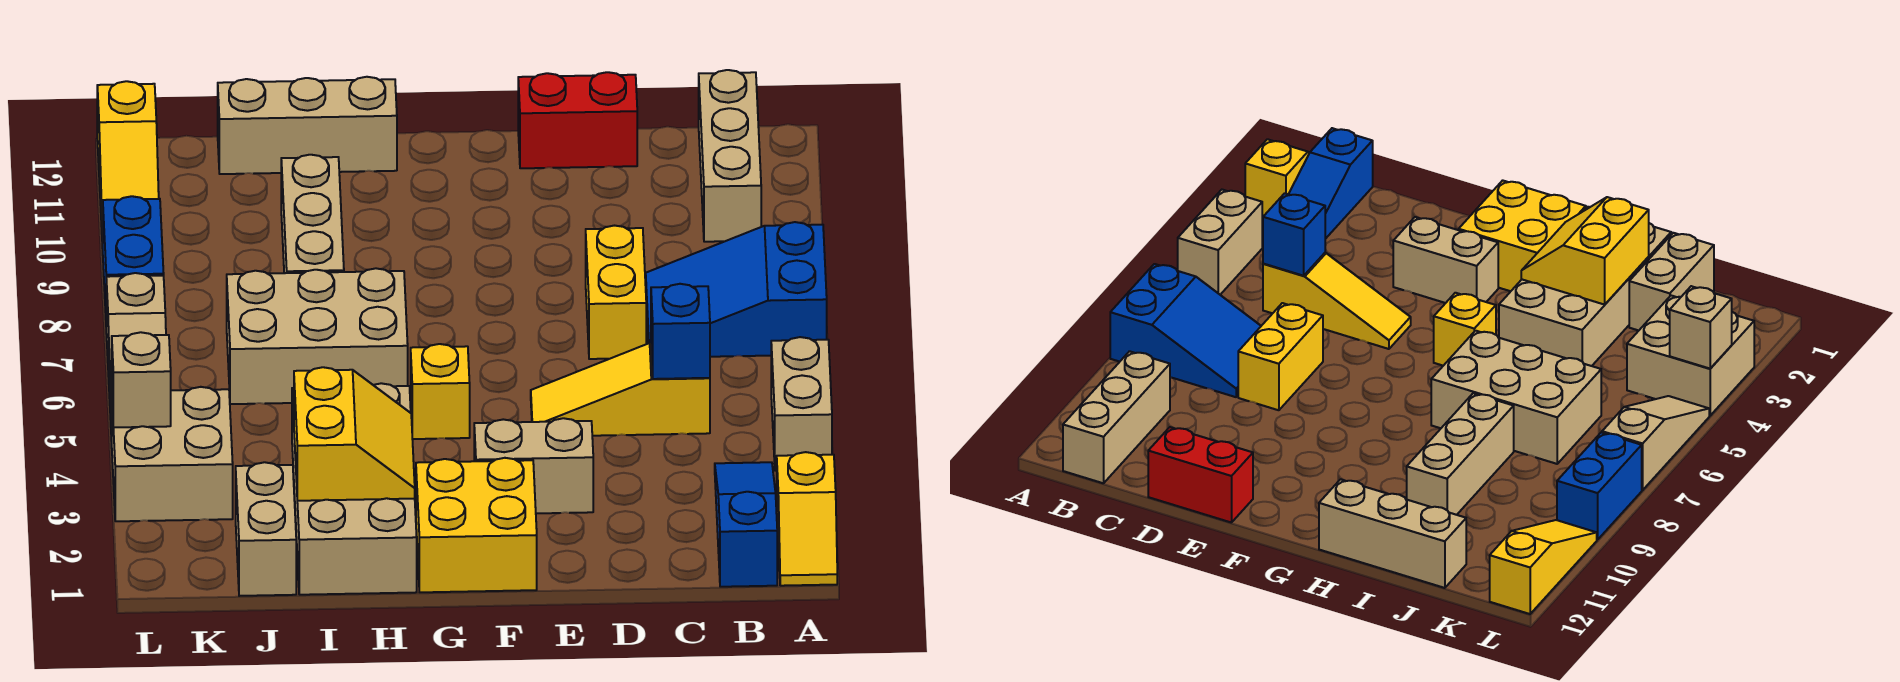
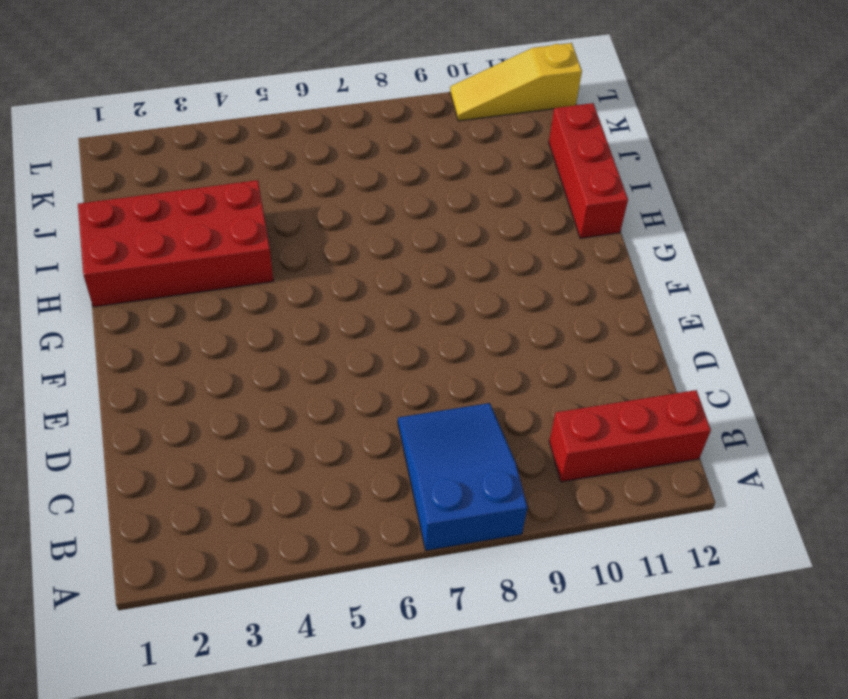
red brick B10:B12 level 1 -> tan brick B10:B12 level 1
red brick H1:I4 level 1 -> tan brick H1:I4 level 1
red brick H12:J12 level 1 -> tan brick H12:J12 level 1
none -> yellow slope A1:A2 level 1 top 2
none -> tan brick A4:A5 level 1
none -> blue slope B1:B3 level 1 top 1

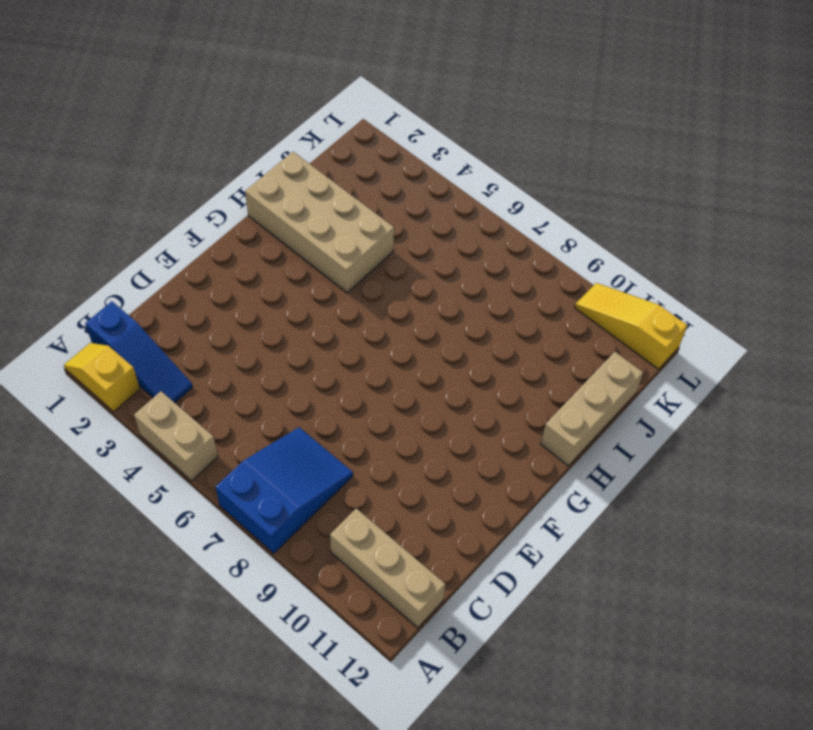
none -> yellow slope C5:E5 level 1 top C
none -> yellow brick D7:D8 level 1
none -> red brick D12:E12 level 1

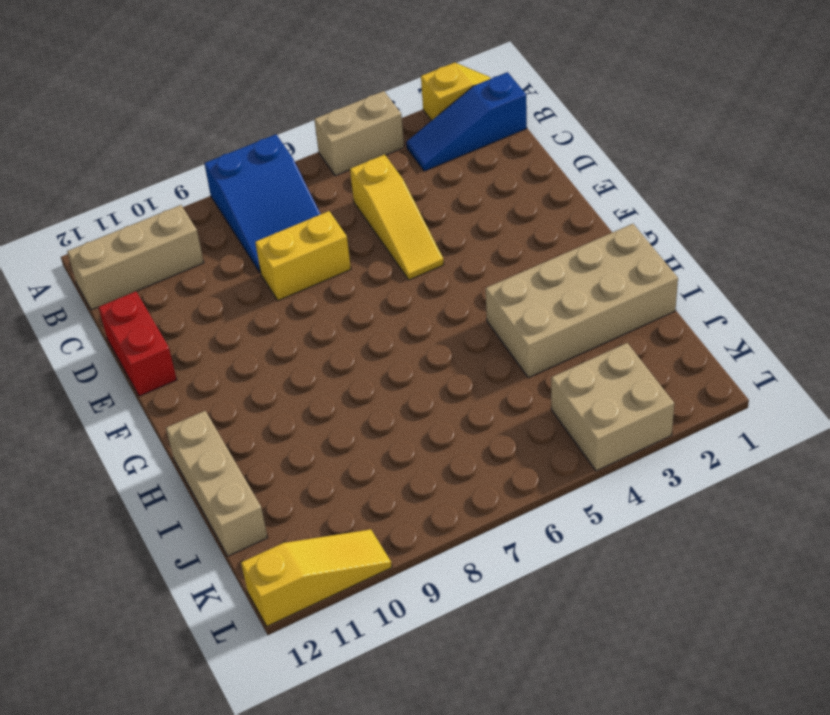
none -> tan brick E3:F3 level 1
none -> yellow brick F1:G2 level 1
none -> yellow brick G5 level 1

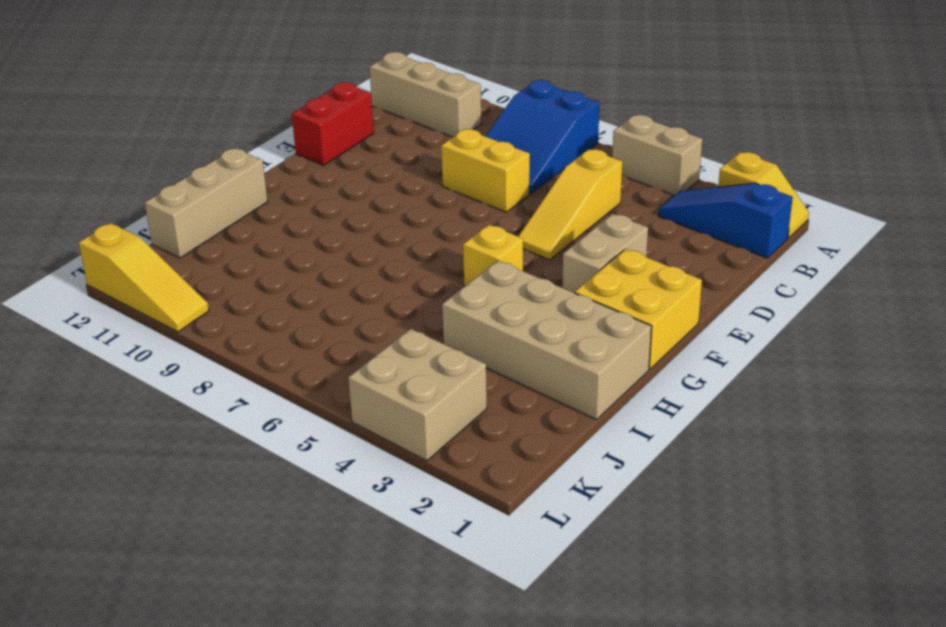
none -> tan brick H6:J7 level 1
none -> tan brick I8:I10 level 1
none -> tan brick J1:J2 level 1

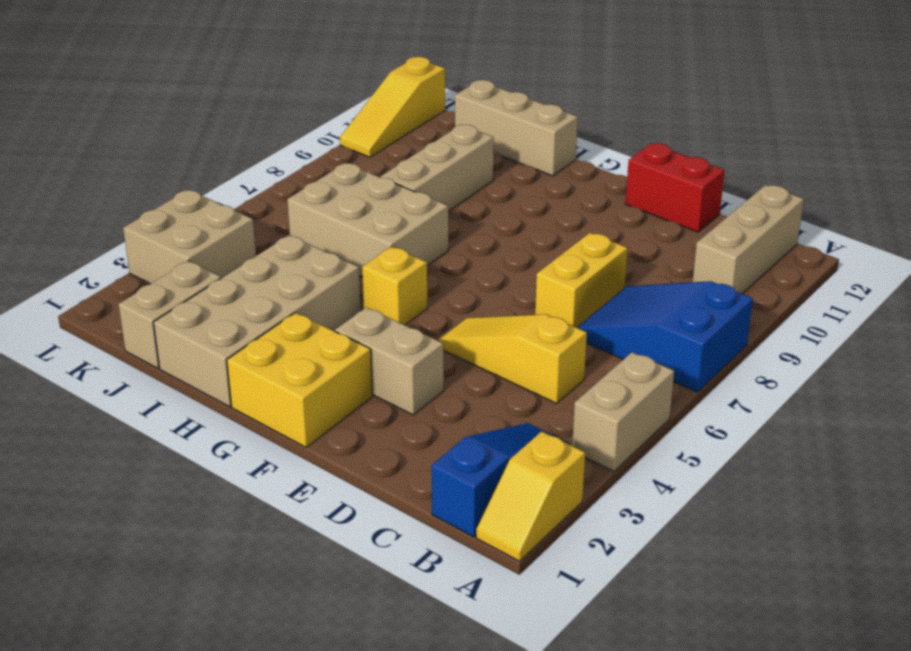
none -> tan slope L5:L7 level 1 top 7
none -> blue brick L8:L9 level 1
none -> blue brick C5 level 2

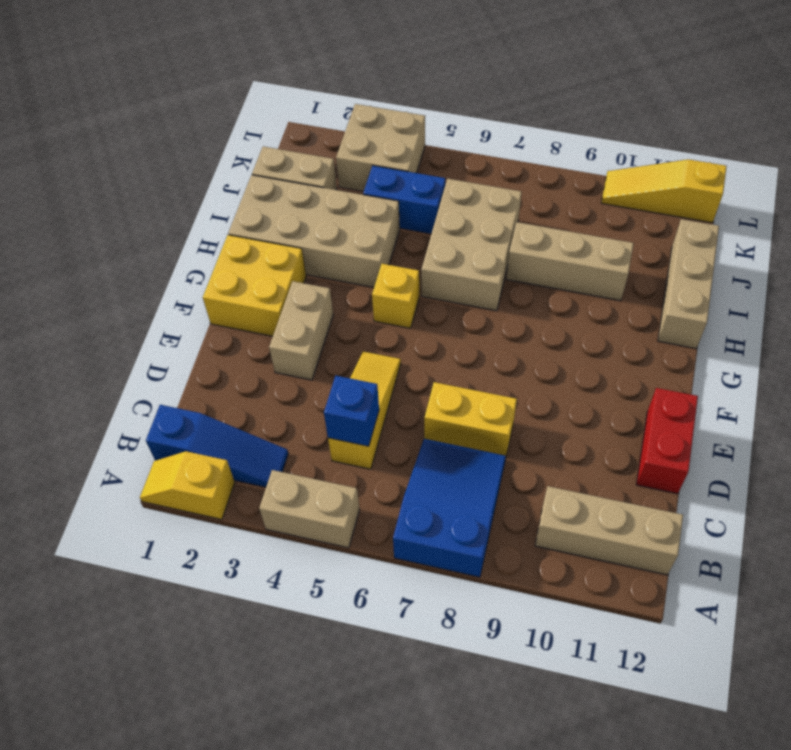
blue brick J4:J5 level 1 -> blue brick L8:L9 level 1
none -> tan slope L5:L7 level 1 top 7
none -> yellow slope H2:I3 level 2 top I
none -> tan brick L4 level 2

